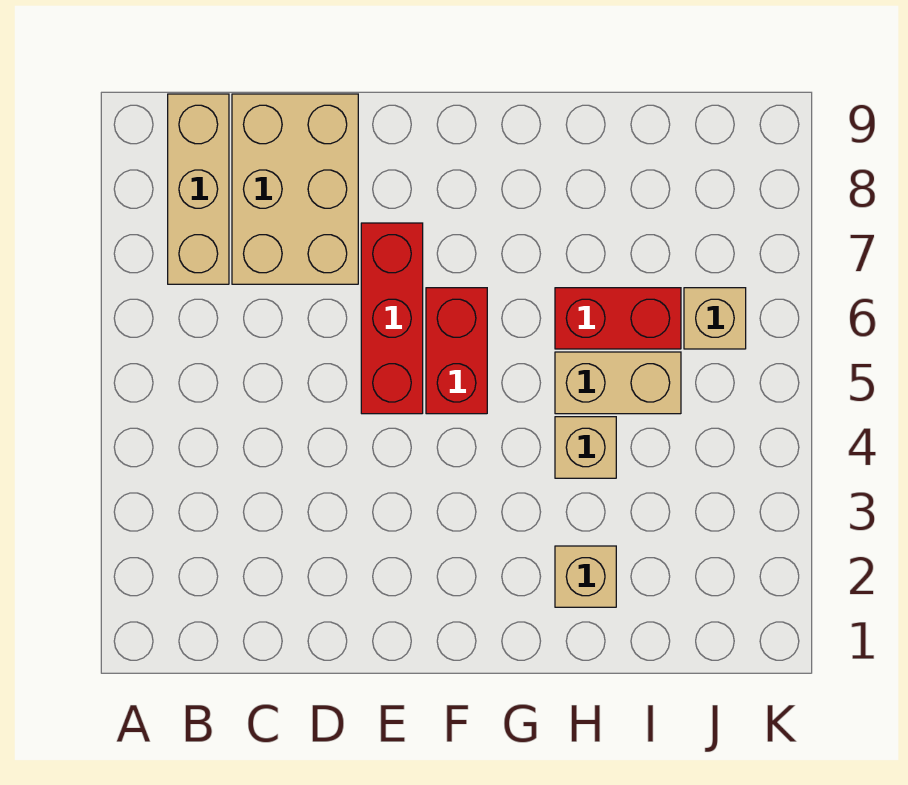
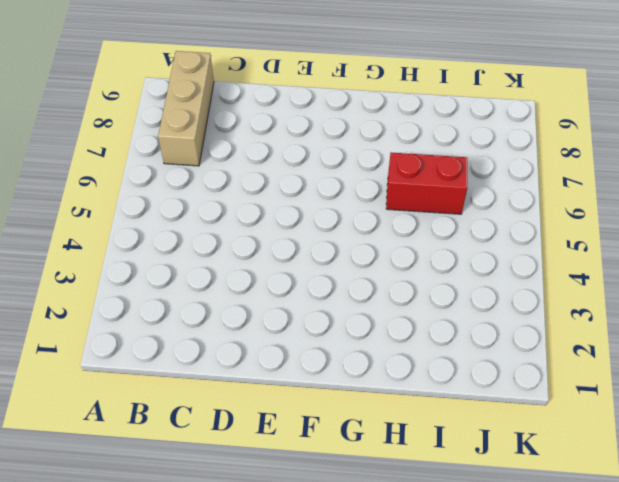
none -> tan brick C7:D9 level 1
none -> red brick E5:E7 level 1

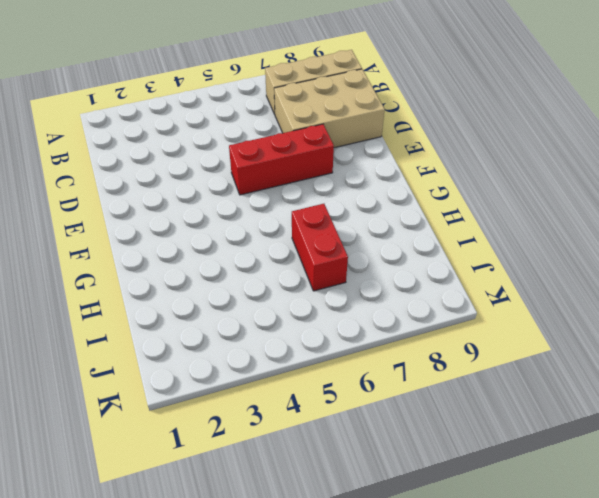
none -> red brick F5:F6 level 1
none -> tan brick H2 level 1

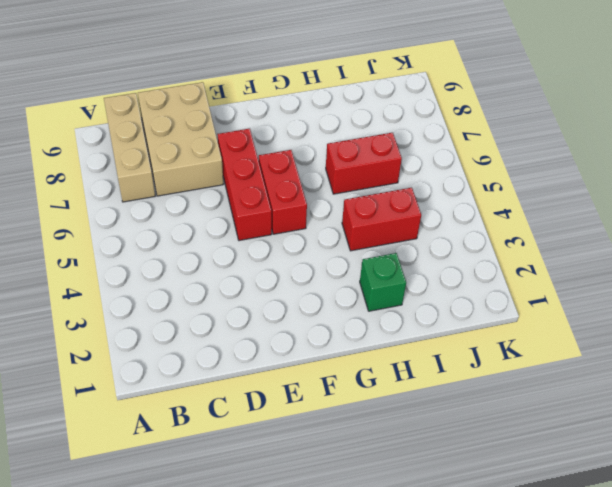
green brick H2 level 1 -> tan brick H2 level 1
red brick H4:I4 level 1 -> tan brick H4 level 1
none -> tan brick H5:I5 level 1
none -> tan brick J6 level 1

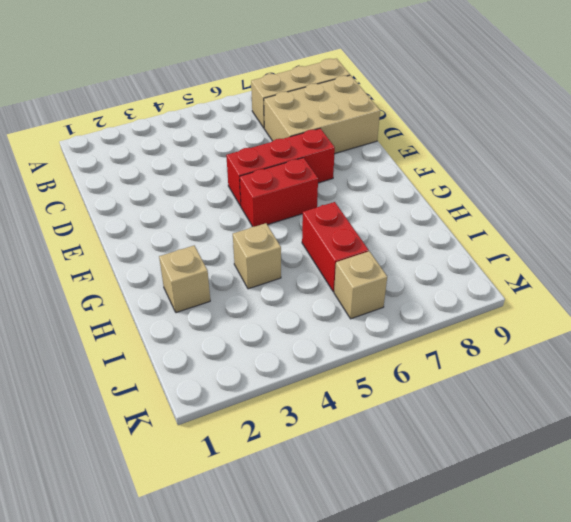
none -> tan brick H5:I5 level 1

